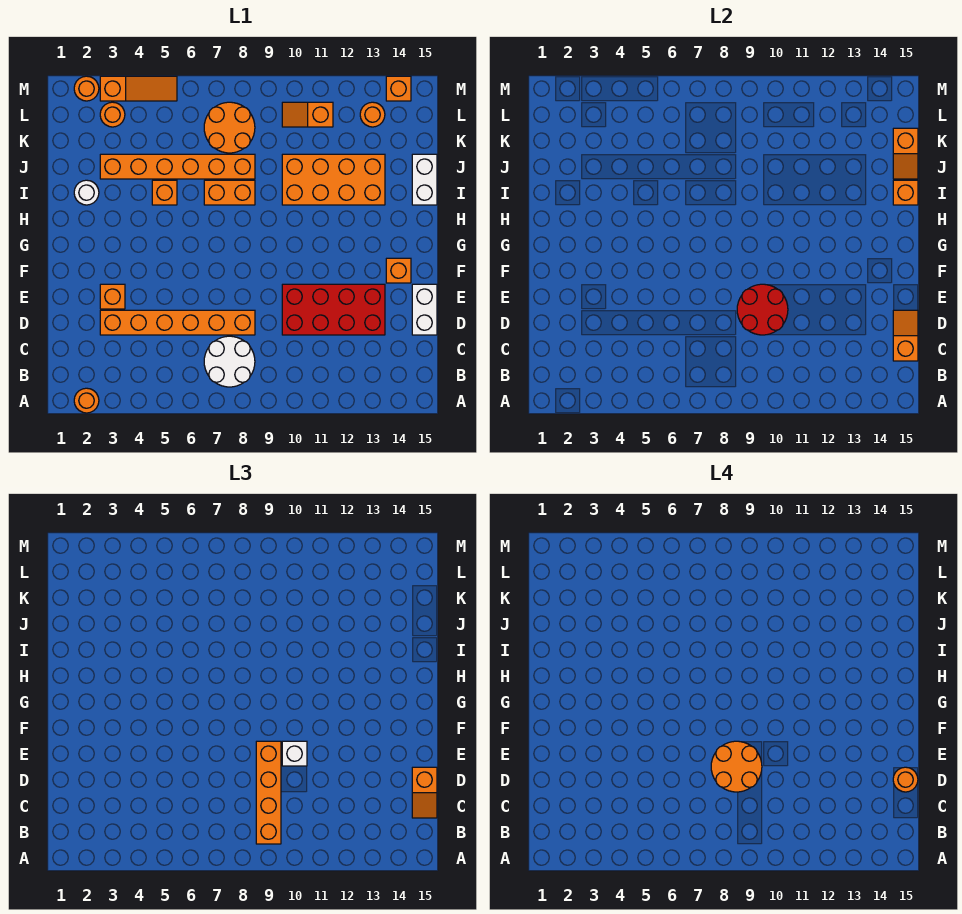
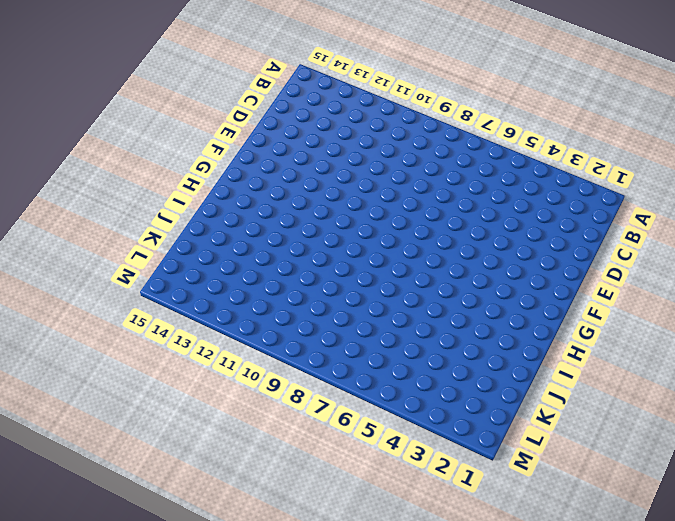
none -> orange round brick A2 level 1
none -> white round brick B7:C8 level 1
none -> orange brick D3:D8 level 1

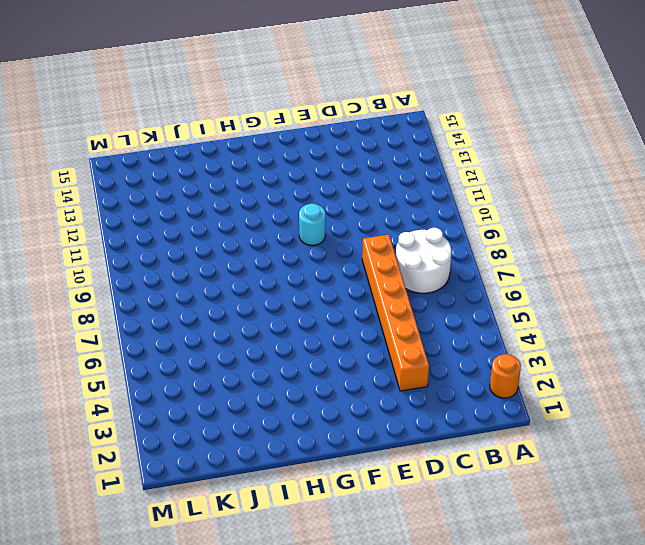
cyan round brick F10 level 1 -> none
none -> red brick D10:E13 level 1
none -> white brick D15:E15 level 1
none -> orange brick E3 level 1

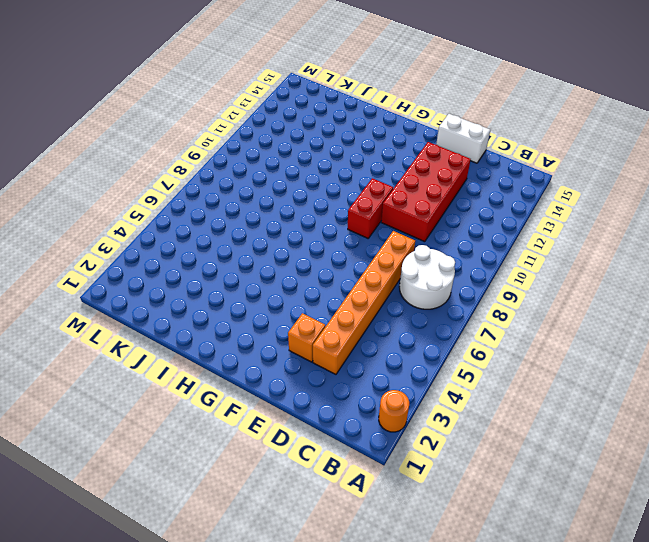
red brick F9:F10 level 1 -> none
none -> orange brick F14 level 1
none -> white round brick I2 level 1
none -> orange brick I5 level 1

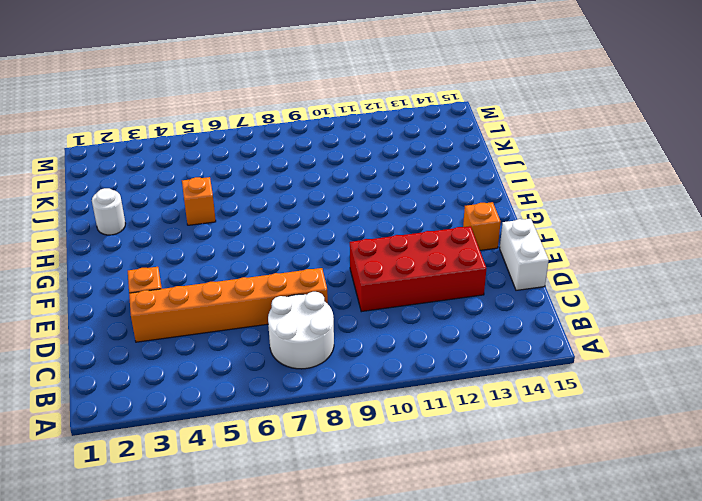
none -> orange round brick A2 level 1
none -> orange brick I7:I8 level 1
none -> orange brick I10:J13 level 1

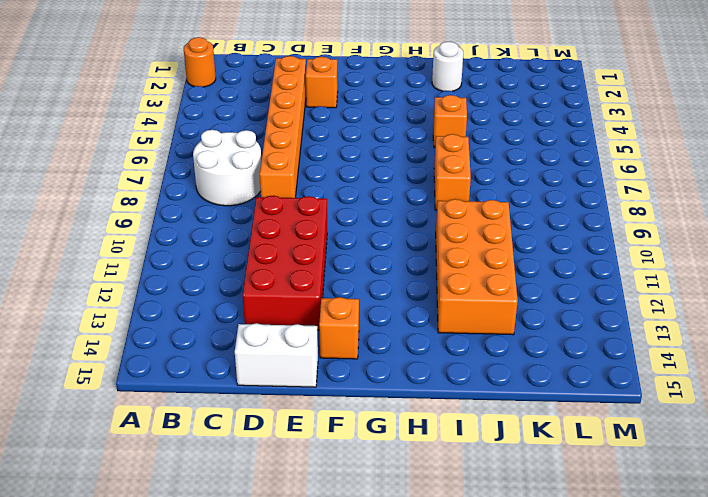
none -> white brick I15:J15 level 1
none -> orange brick J3:J8 level 1
none -> orange round brick K7:L8 level 1

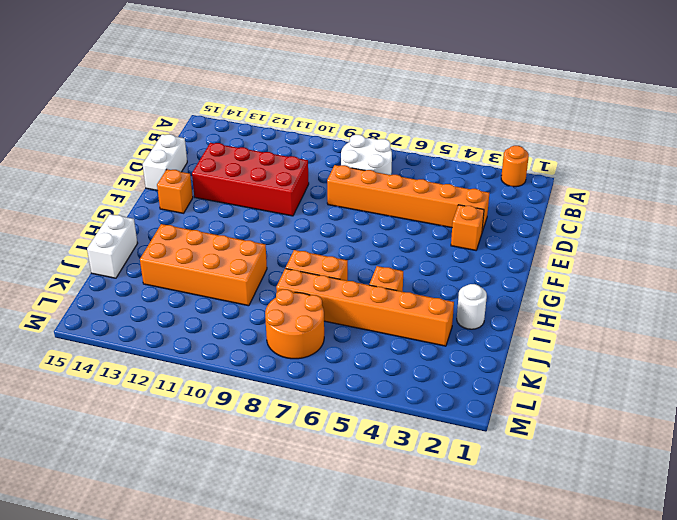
none -> orange round brick L3 level 1
none -> orange slope L10:L11 level 1 top 11
none -> orange round brick L13 level 1

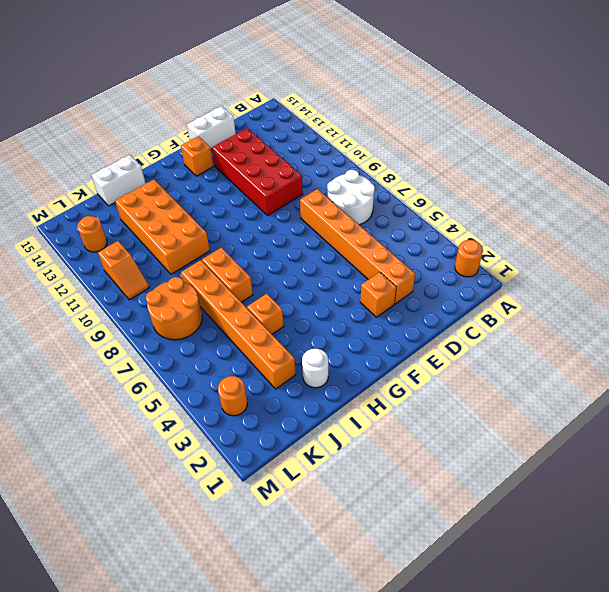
none -> orange round brick M2 level 1
none -> orange slope M3:M5 level 1 top 3
none -> orange brick M14 level 1

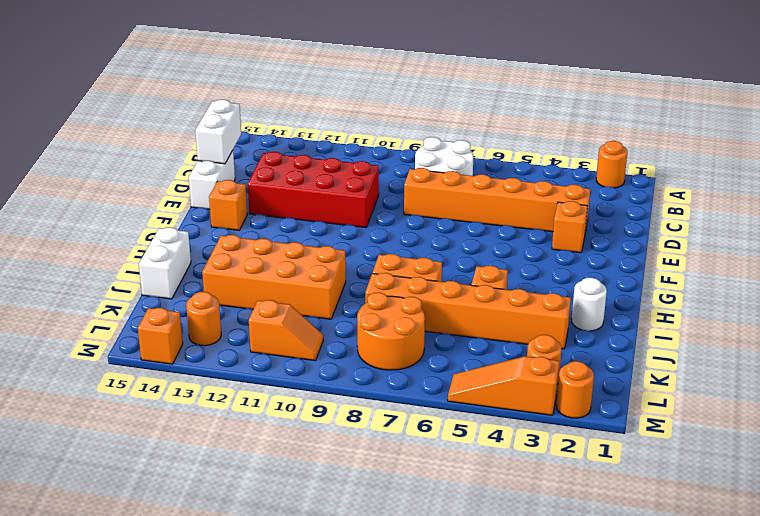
white brick C15:D15 level 2 -> orange slope C15:D15 level 2 top C
none -> red round brick D9:E10 level 2
none -> orange brick I15 level 2
none -> orange slope J15:K15 level 2 top K

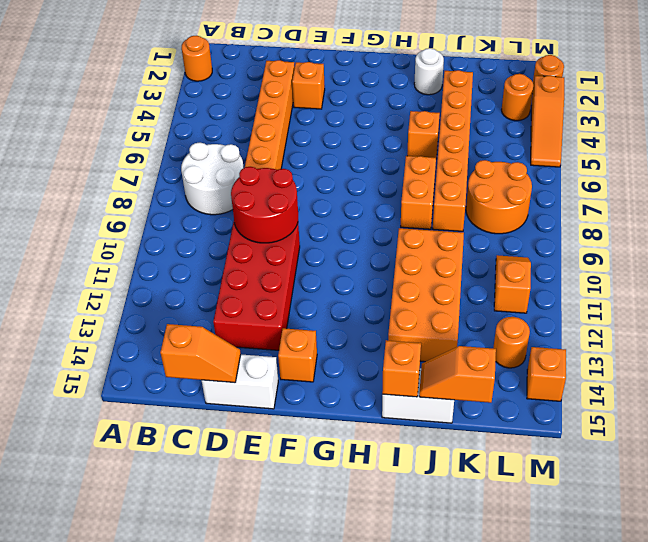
none -> orange brick B9:E9 level 3
none -> orange slope C15:D15 level 3 top D
none -> white brick E10 level 3

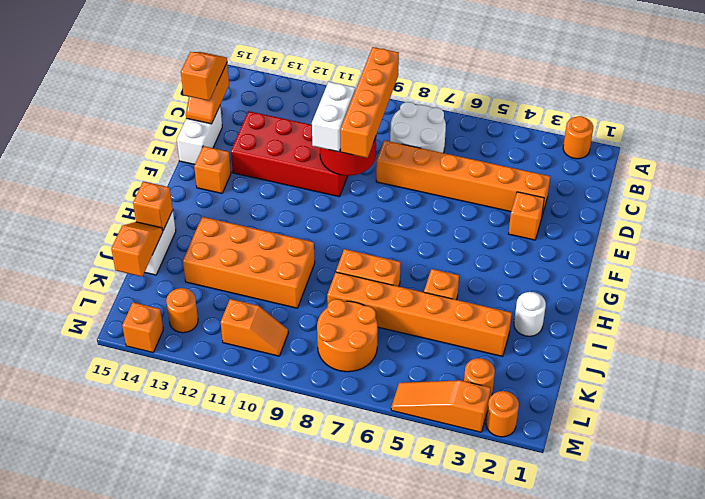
white brick D10:E10 level 3 -> white brick E10 level 3
none -> orange round brick D8:E9 level 4
none -> orange round brick D15 level 4

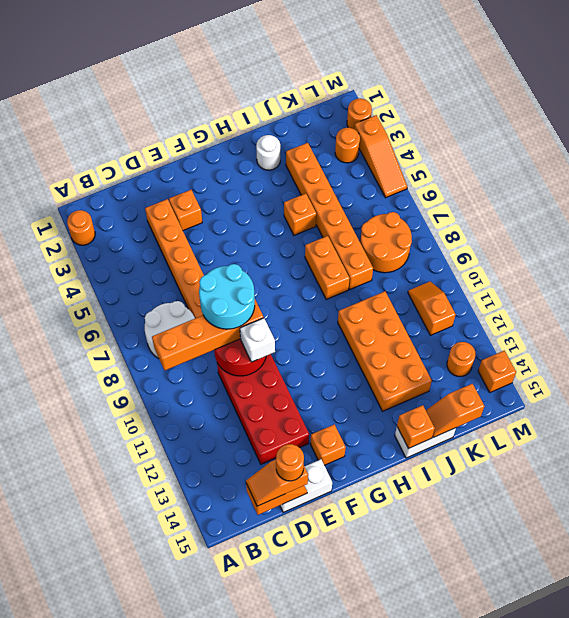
cyan round brick D8:E9 level 4 -> orange round brick D8:E9 level 4

